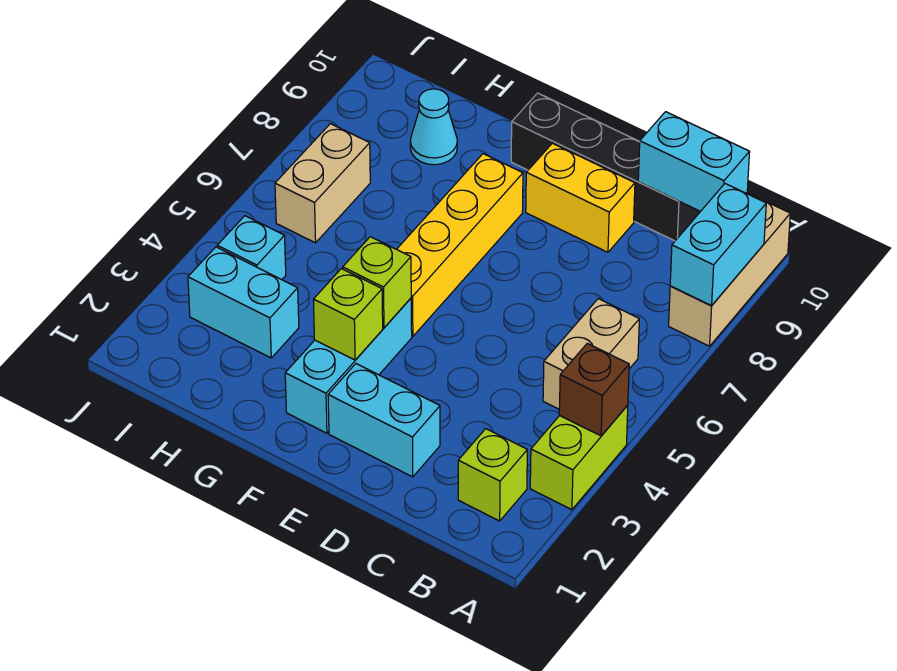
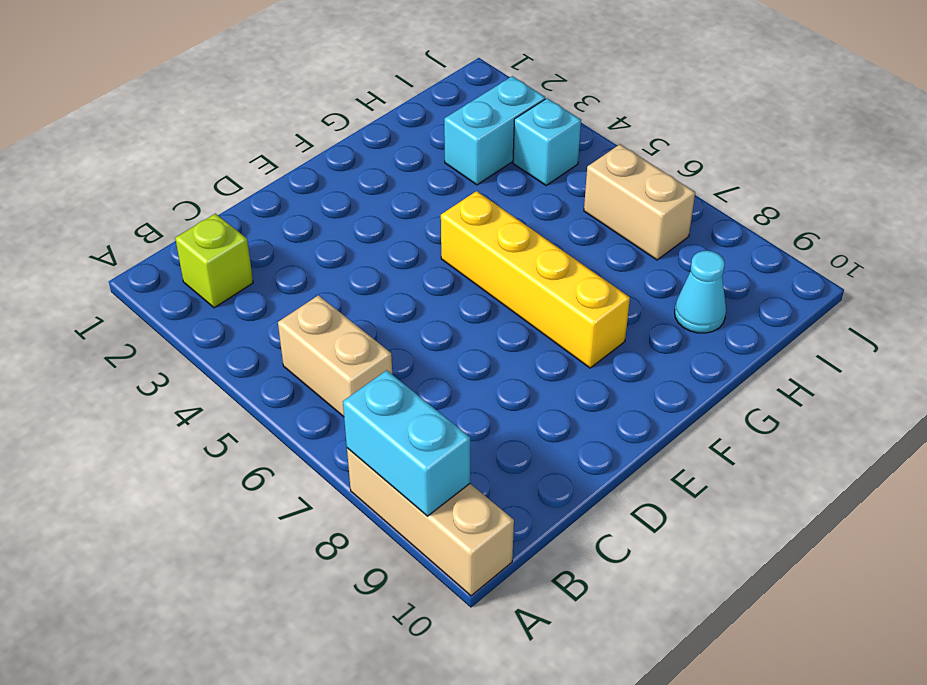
none -> lime brick A3:A4 level 1
none -> black brick C10:F10 level 1
none -> cyan brick D2:E2 level 1

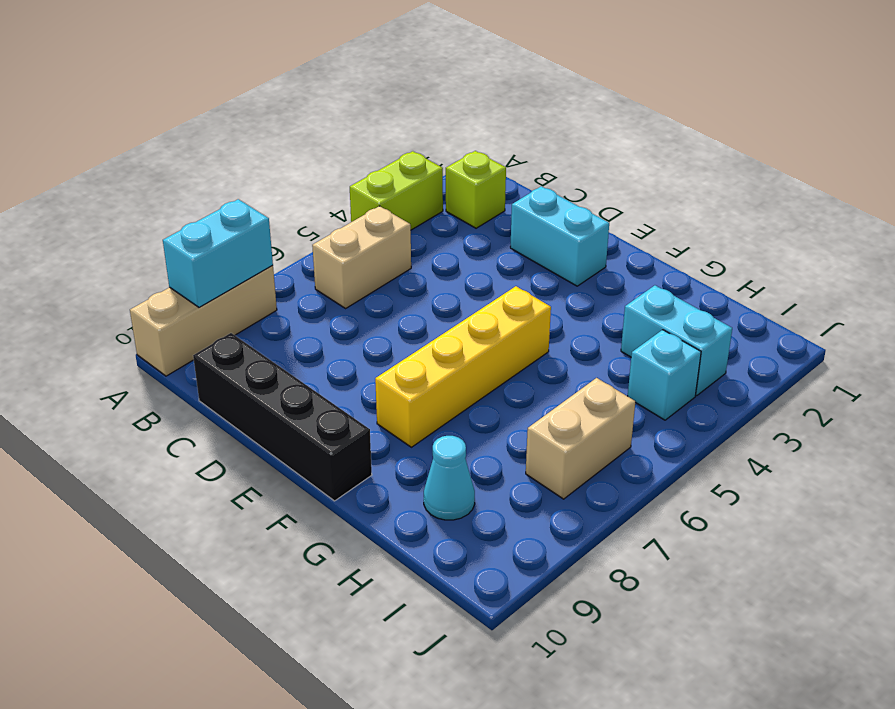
none -> yellow brick D9:E9 level 1
none -> cyan brick F2:F4 level 1
none -> brown brick A4 level 2

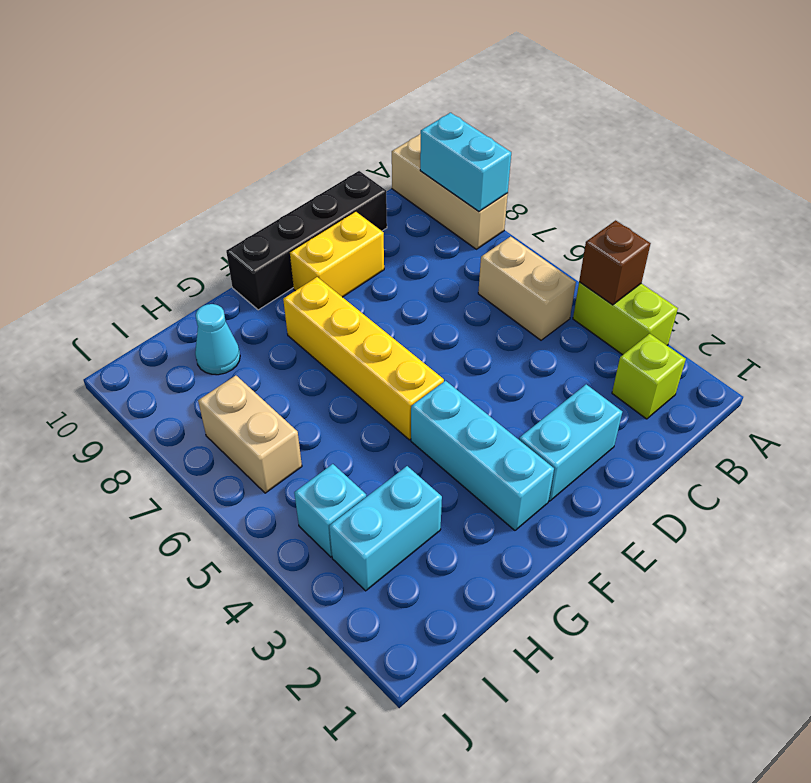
none -> cyan brick B10:C10 level 2
none -> lime brick F3 level 2
none -> lime brick F4 level 2

